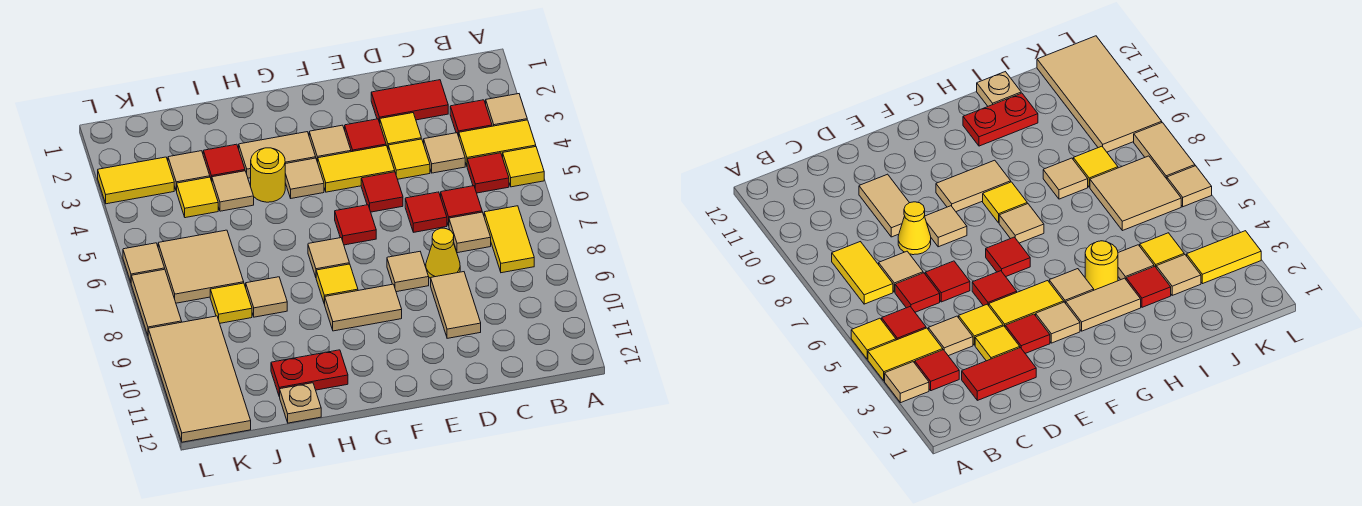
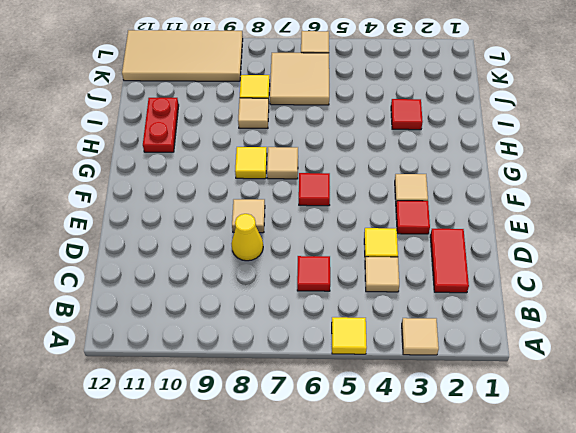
none -> yellow tile A4:B4 level 1
none -> red tile B3 level 1
none -> red tile B5 level 1
none -> yellow tile B7:B8 level 1

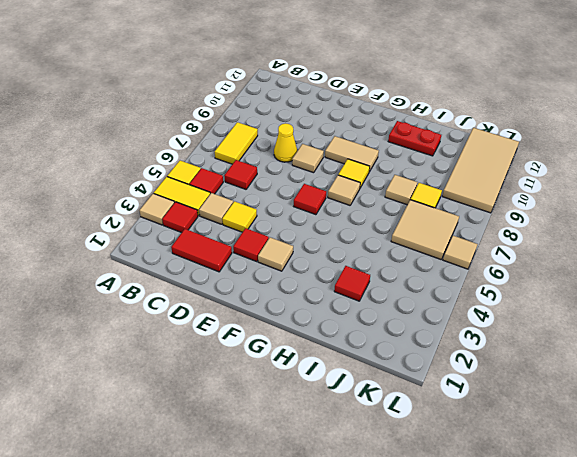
none -> tan tile C7 level 1
none -> yellow tile D3 level 1
none -> red tile D6 level 1
none -> tan tile D9:D10 level 1

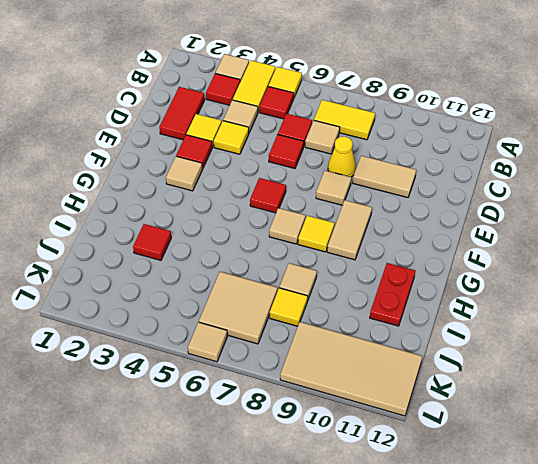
none -> yellow tile E4:F4 level 1
none -> red tile E5 level 1
none -> tan tile G3:H3 level 1
none -> tan tile G4 level 1

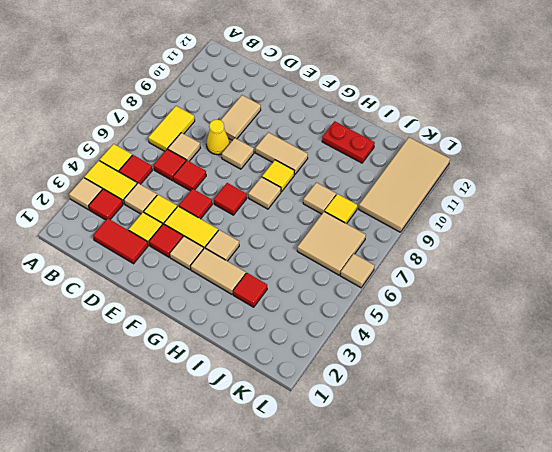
none -> yellow round brick H4 level 1
none -> tan tile I4 level 1
none -> tan plate I12 level 1
none -> tan tile J3 level 1

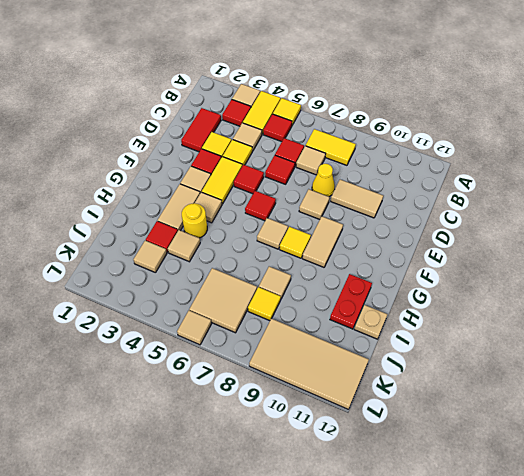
none -> yellow tile J4 level 1
none -> yellow tile K3:L3 level 1
none -> tan tile L7:L8 level 1

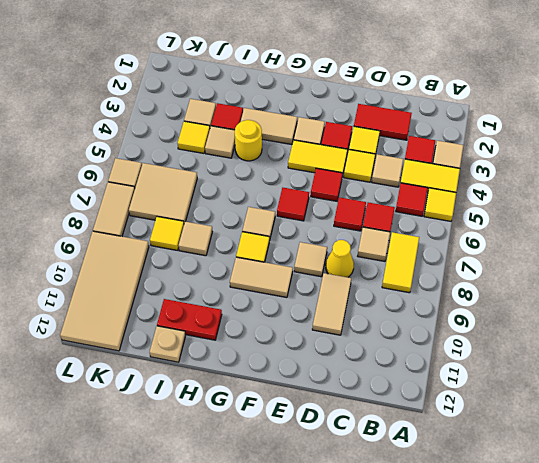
none -> tan tile G4 level 1
none -> yellow tile K3:L3 level 1

